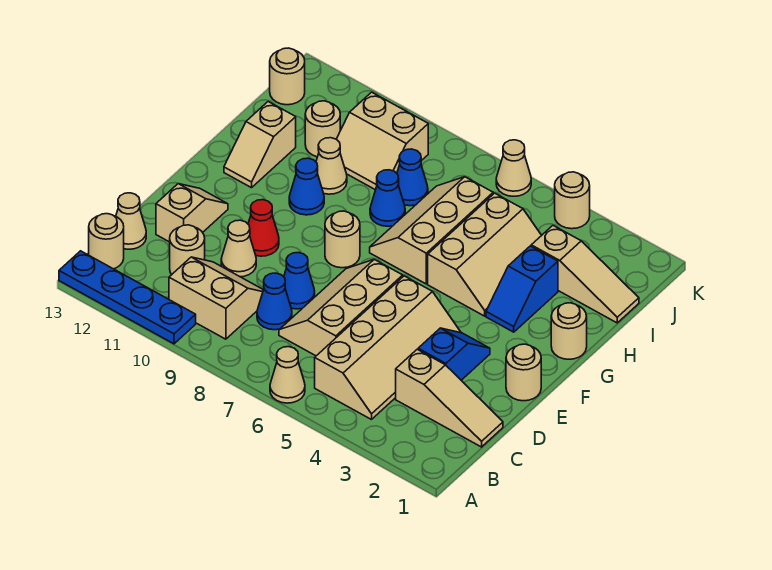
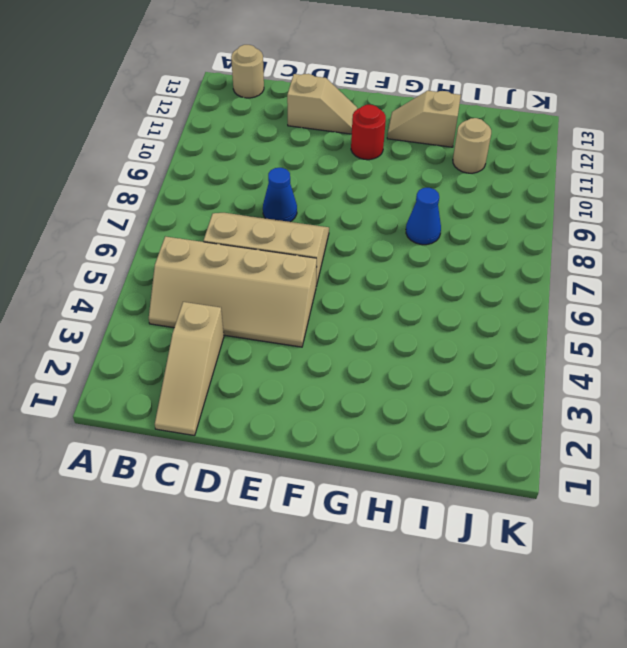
red round brick F11 level 1 -> none
none -> tan cone A6 level 1
none -> blue plate A10:A13 level 1
none -> tan slope B9:C10 level 1 top B
none -> blue cone C8 level 1

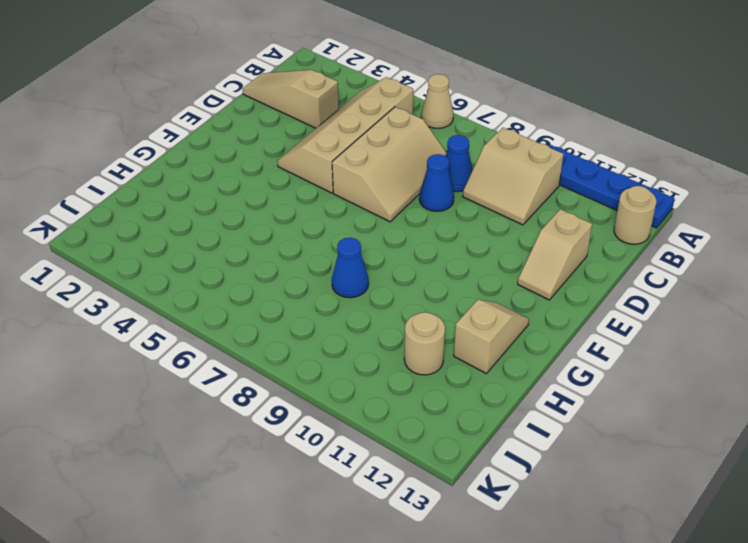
none -> tan round brick C11 level 1
none -> tan cone C13 level 1
none -> blue slope D3:E3 level 1 top D
none -> tan cone D10 level 1

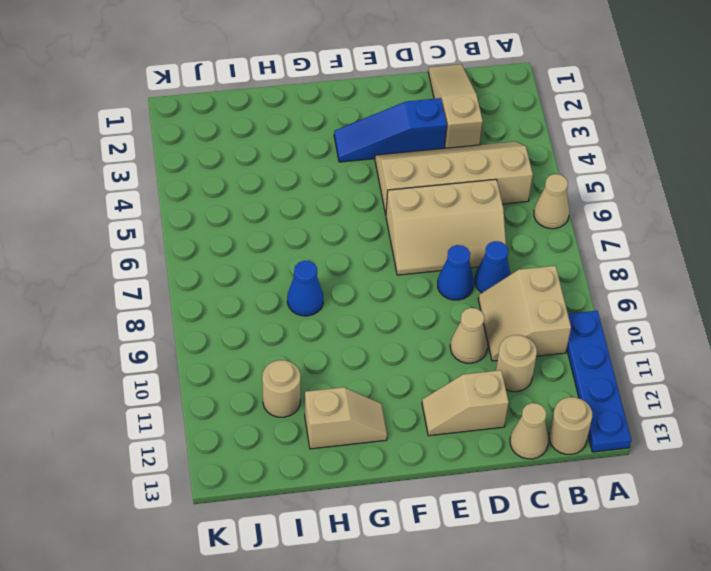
blue slope D3:F3 level 1 top D -> blue slope D3:E3 level 1 top D
none -> tan round brick E1 level 1
none -> red cone E10 level 1
none -> tan round brick F8 level 1
none -> tan round brick G1 level 1

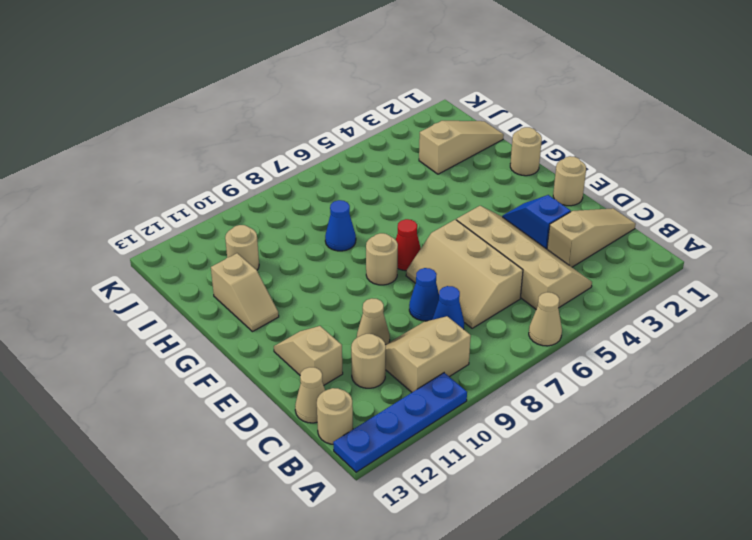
red cone F7 level 1 -> red cone E10 level 1
none -> blue slope G3:H3 level 1 top H
none -> tan slope G4:I5 level 1 top 5
none -> tan slope G6:I7 level 1 top 6
none -> blue cone G10 level 1

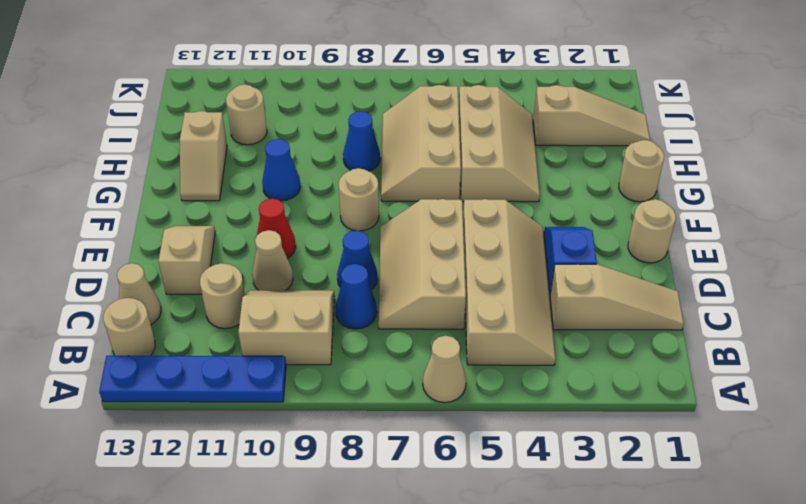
none -> blue slope G3:H3 level 1 top H
none -> tan cone H10 level 1
none -> blue cone I8 level 1
none -> tan slope I9:J10 level 1 top J

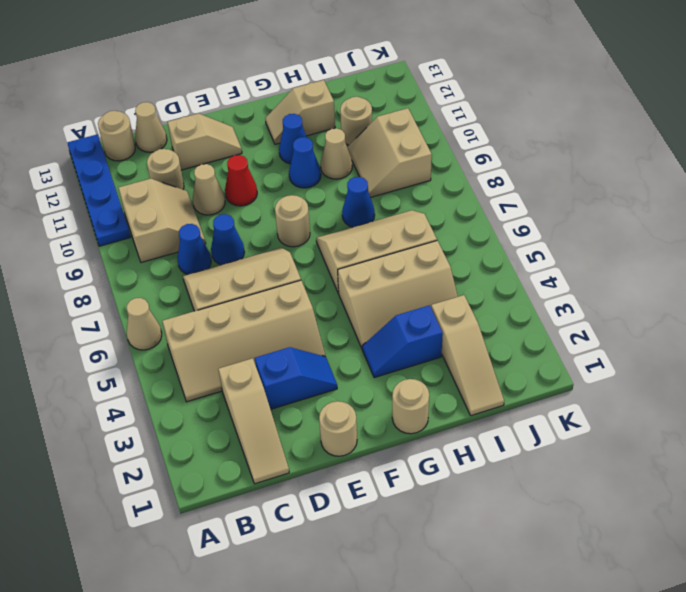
blue cone G11 level 1 -> blue cone I8 level 1
none -> tan round brick J13 level 1
none -> tan round brick K4 level 1
none -> tan cone K6 level 1

